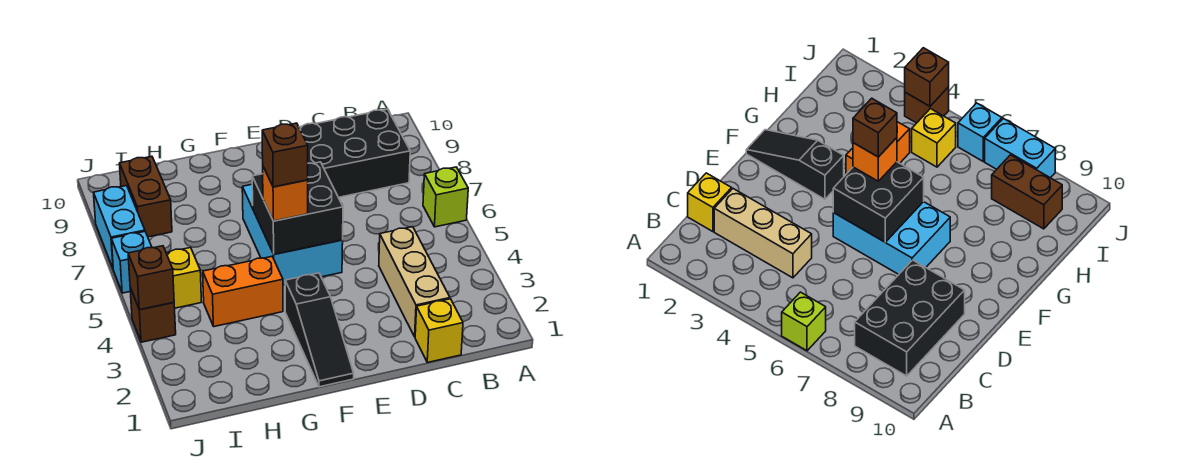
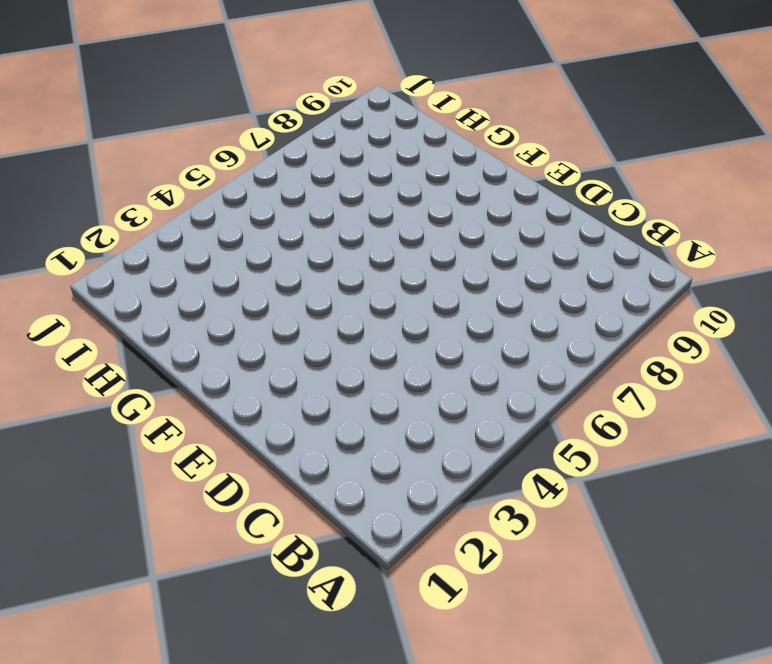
none -> lime brick A6 level 1
none -> black brick B8:D9 level 1
none -> yellow brick C1 level 1

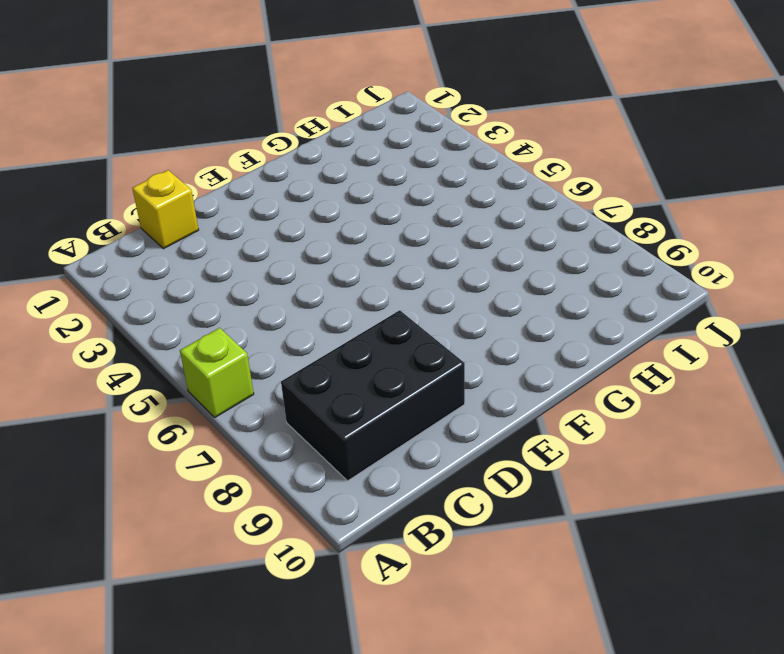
none -> tan brick C2:C4 level 1
none -> cyan brick E5:F7 level 1
none -> black slope F1:F3 level 1 top 3

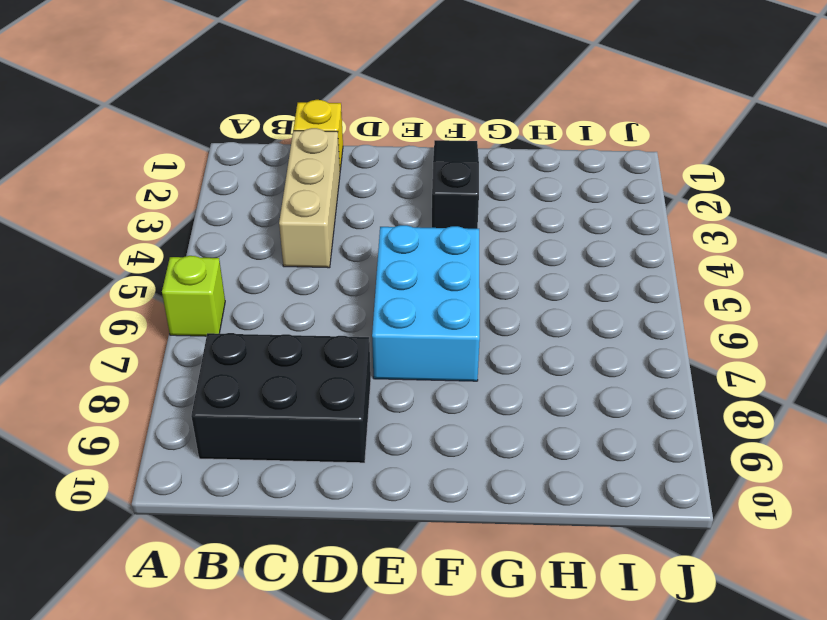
none -> orange brick G4:H4 level 1
none -> yellow brick I5 level 1
none -> brown brick I8:I9 level 1

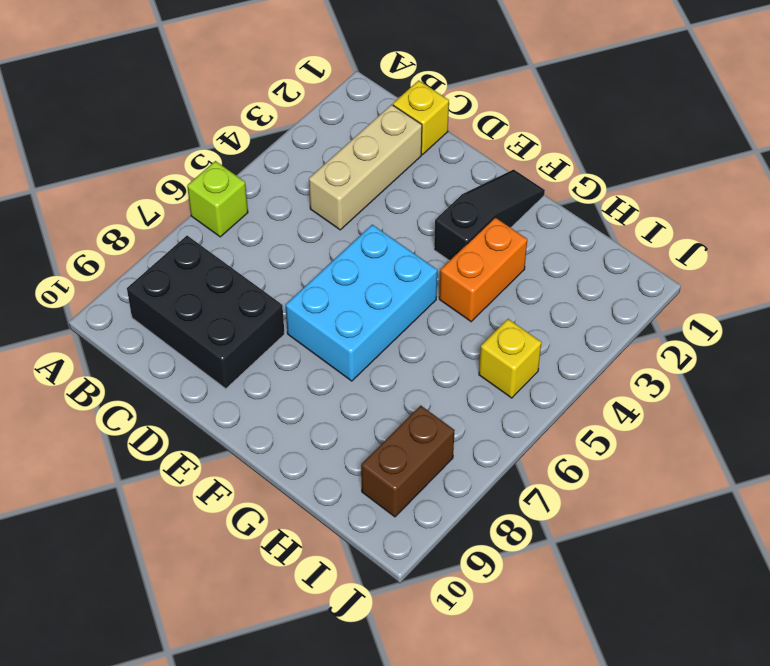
orange brick G3:G4 level 1 -> orange brick G4:H4 level 1
none -> brown brick J4 level 1
none -> cyan brick J6 level 1
none -> cyan brick J7:J8 level 1

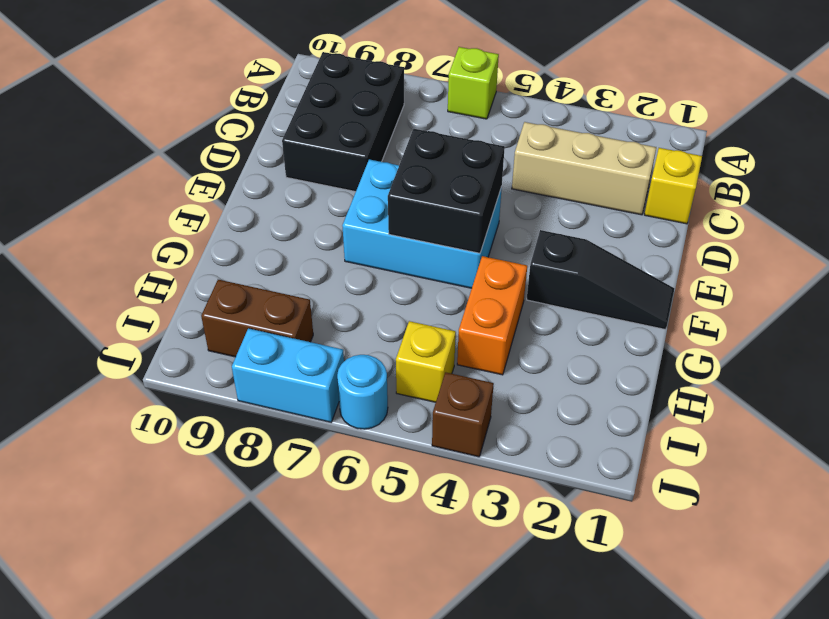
cyan round brick J6 level 1 -> cyan brick J6 level 1
none -> brown brick J4 level 2
none -> orange brick F5 level 3
none -> brown brick F5 level 4

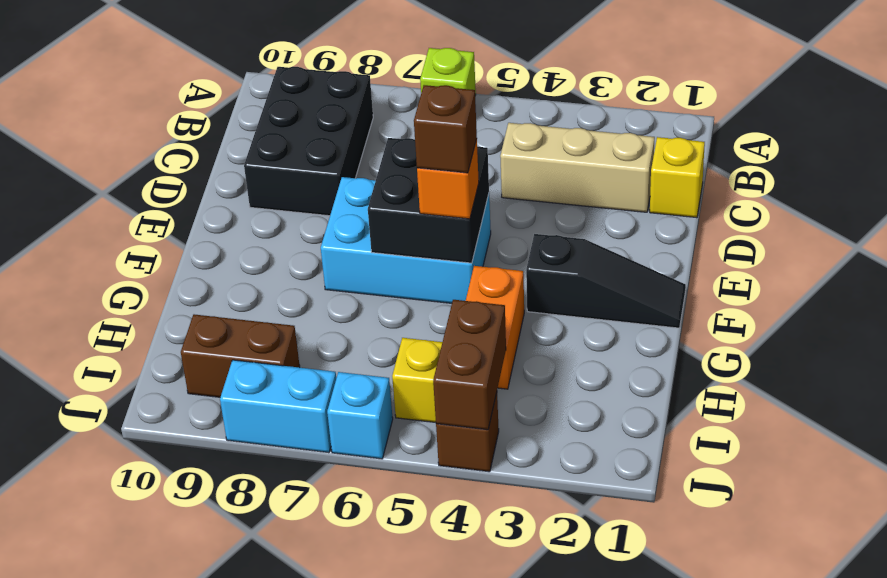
brown brick I4:J4 level 2 -> brown brick J4 level 2

